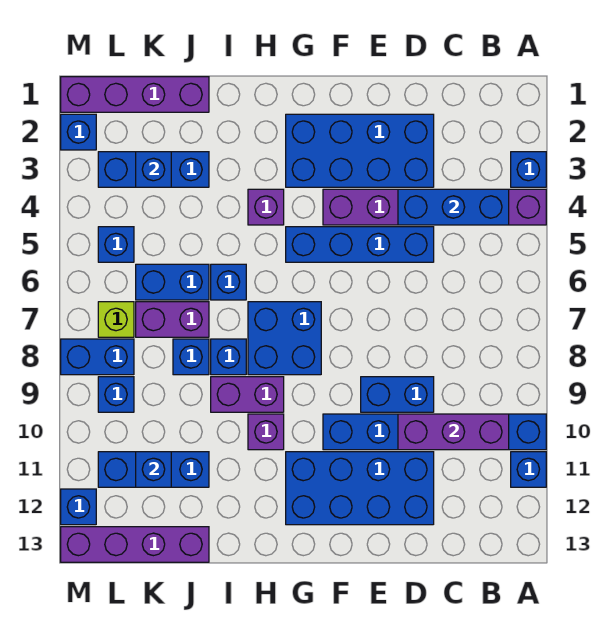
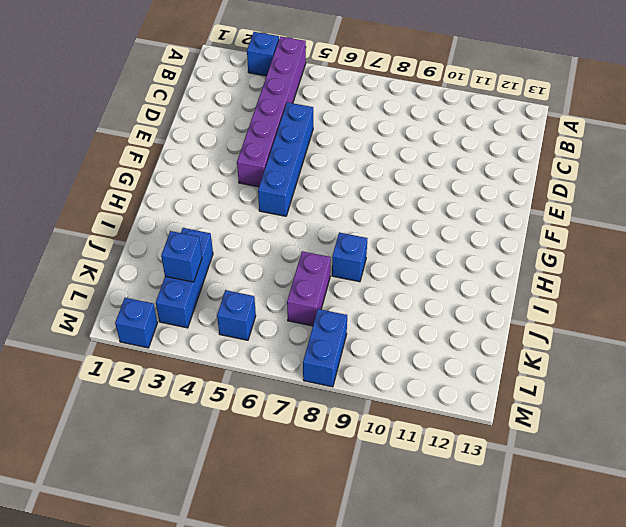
none -> blue brick A10:F10 level 1
none -> blue brick A11 level 1
none -> blue brick D2:G3 level 1
none -> blue brick D9:E9 level 1

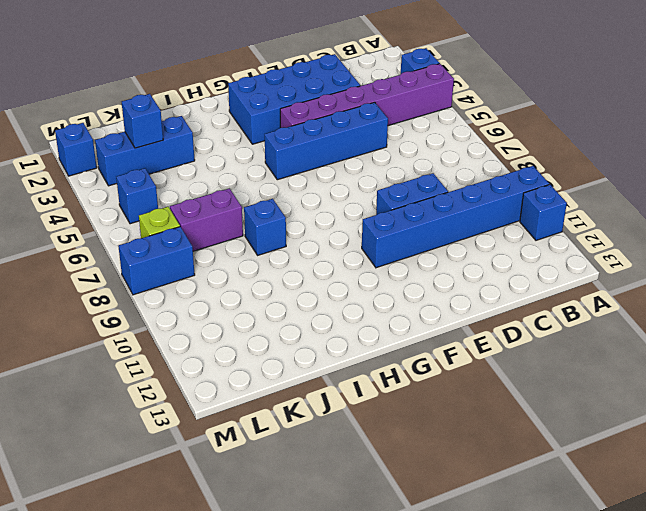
none -> blue brick D11:G12 level 1
none -> blue brick G7:H8 level 1
none -> purple brick H4 level 1
none -> purple brick H9:I9 level 1

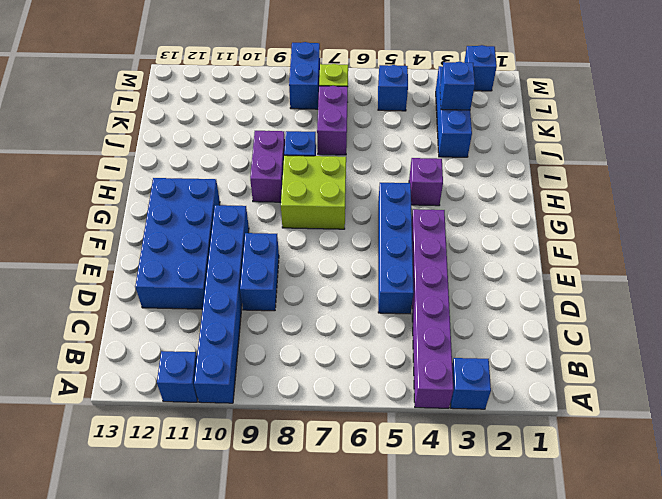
lime brick G7:H8 level 1 -> blue brick G7:H8 level 1
none -> blue brick D2:G3 level 1
none -> purple brick H10 level 1
none -> blue brick I6 level 1
none -> purple brick J1:M1 level 1

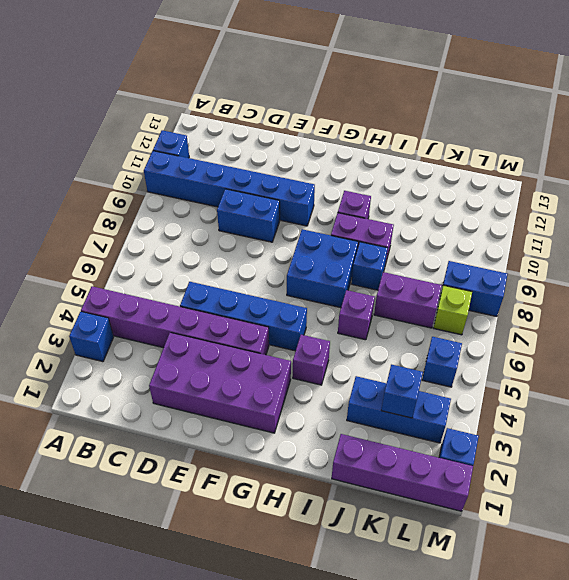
purple brick D2:G3 level 1 -> blue brick D2:G3 level 1
purple brick I6 level 1 -> blue brick I6 level 1
none -> blue brick D11:G12 level 1
none -> blue brick J6:K6 level 1
none -> blue brick J8 level 1
none -> blue brick J11:L11 level 1

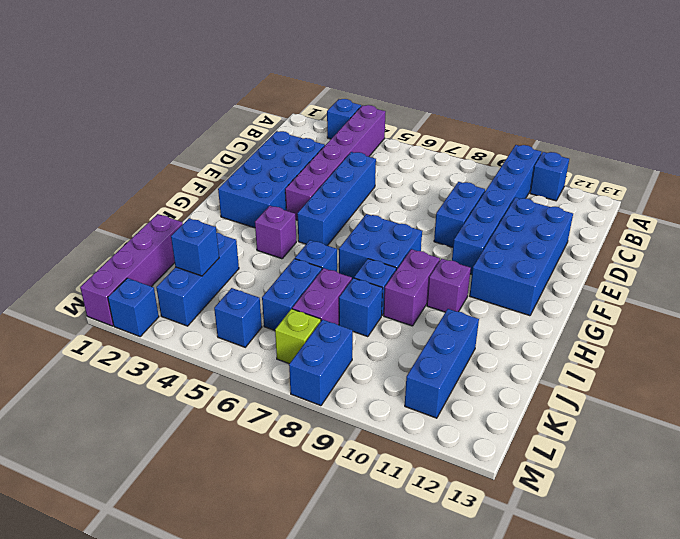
none -> purple brick J13:M13 level 1
none -> blue brick L9 level 1
none -> blue brick M12 level 1
none -> blue brick B4:D4 level 2

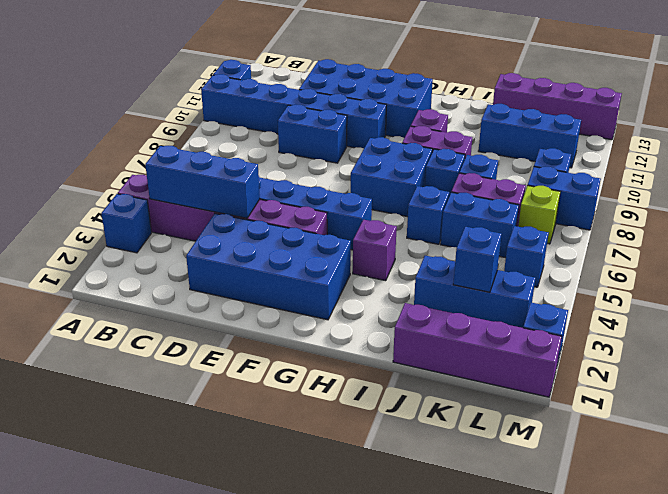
none -> blue brick M12 level 1
none -> purple brick B10:D10 level 2
none -> blue brick K11 level 2

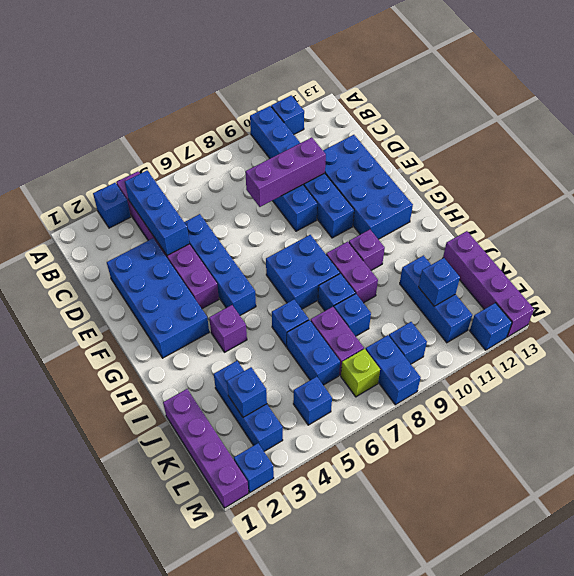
purple brick D8:D10 level 2 -> purple brick B10:D10 level 2

